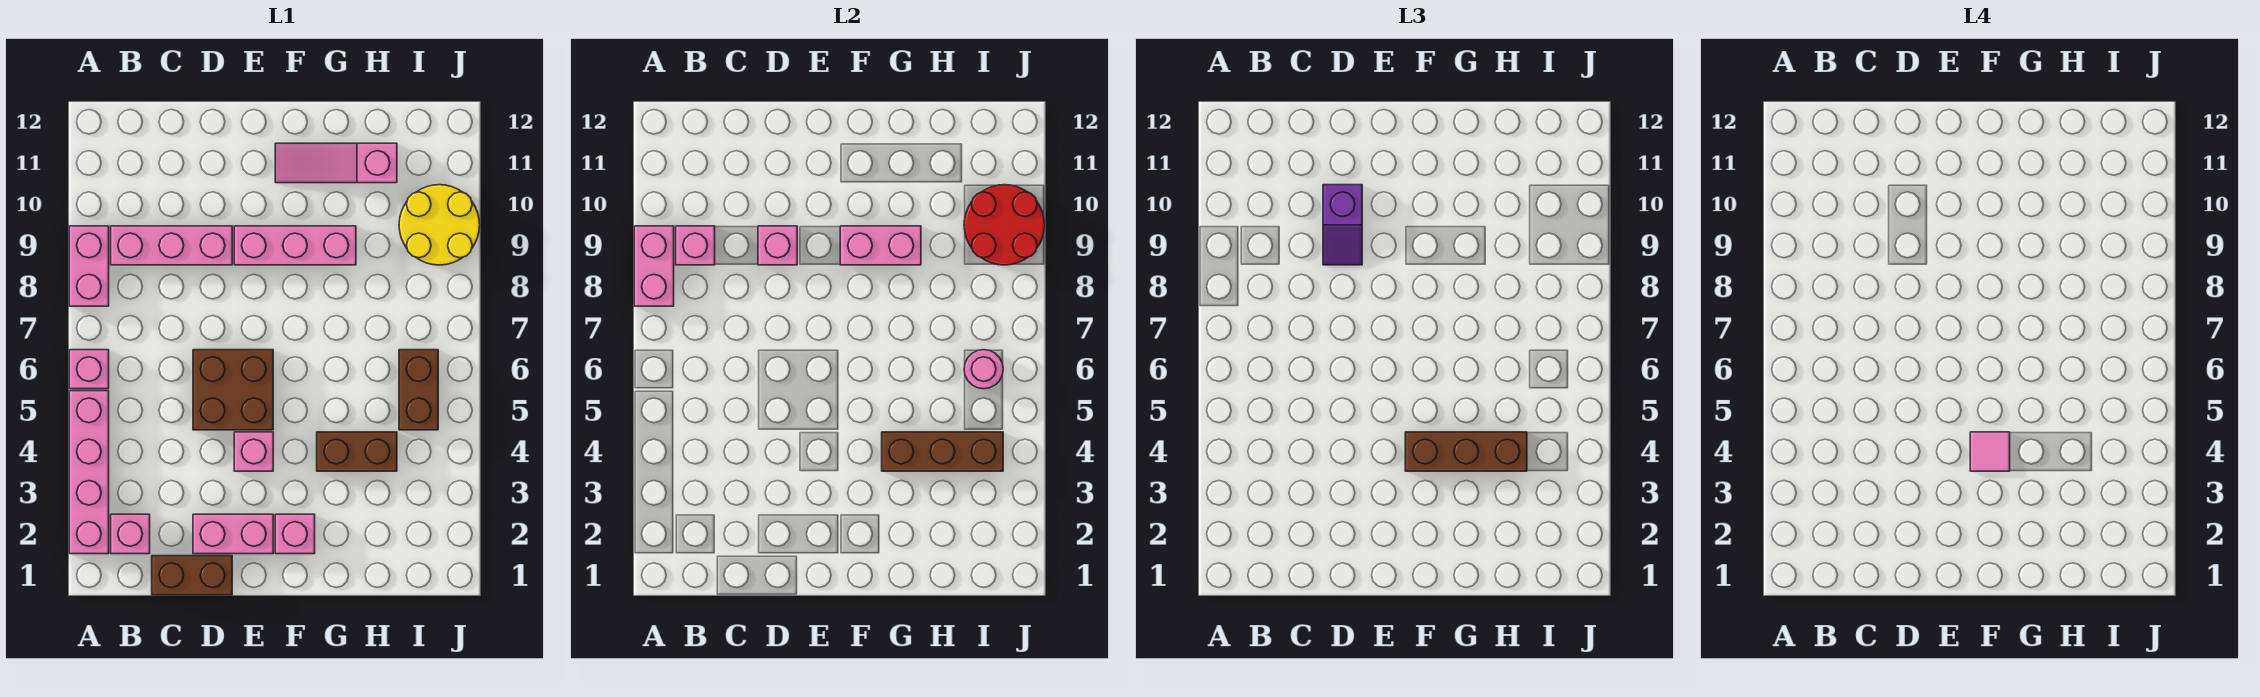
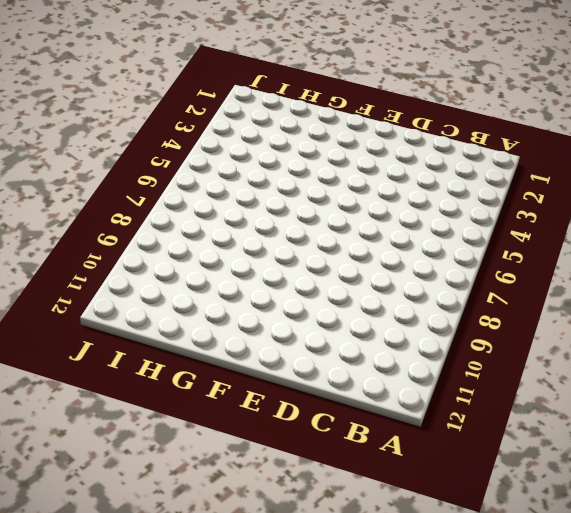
none -> pink brick A2:A5 level 1
none -> pink brick A6 level 1
none -> pink brick A8:A9 level 1

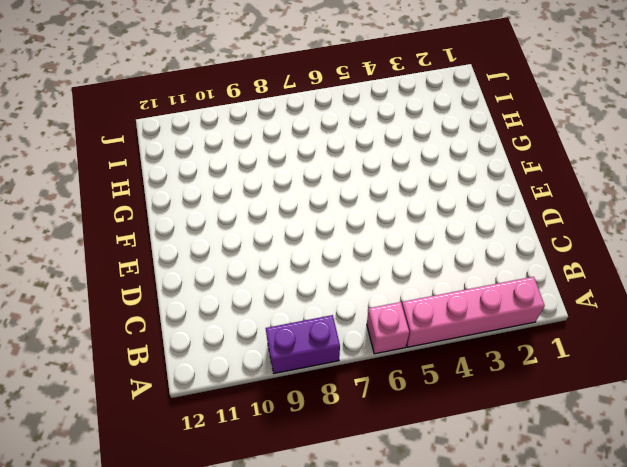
purple brick A8:A9 level 1 -> pink brick A8:A9 level 1
none -> pink brick B2 level 1
none -> pink brick B9:D9 level 1
none -> brown brick C1:D1 level 1

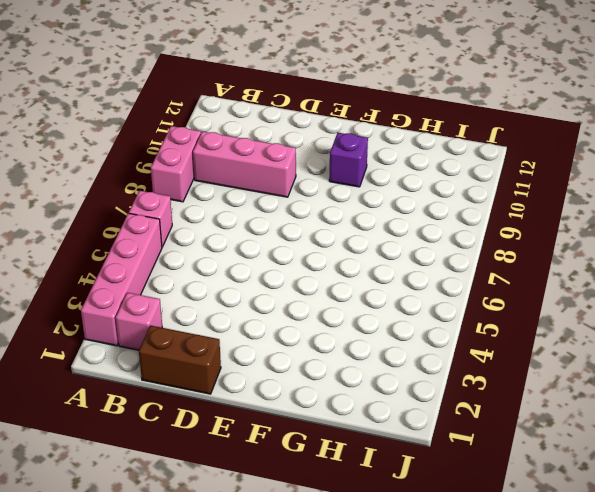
purple brick F10 level 1 -> none
none -> pink brick D2:E2 level 1
none -> brown brick D5:E6 level 1
none -> pink brick E4 level 1

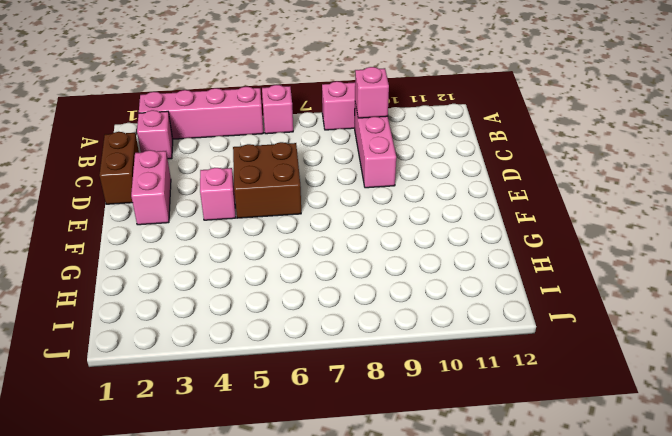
none -> pink brick E9:G9 level 1
none -> pink brick F2 level 1
none -> pink slope F11:H11 level 1 top H

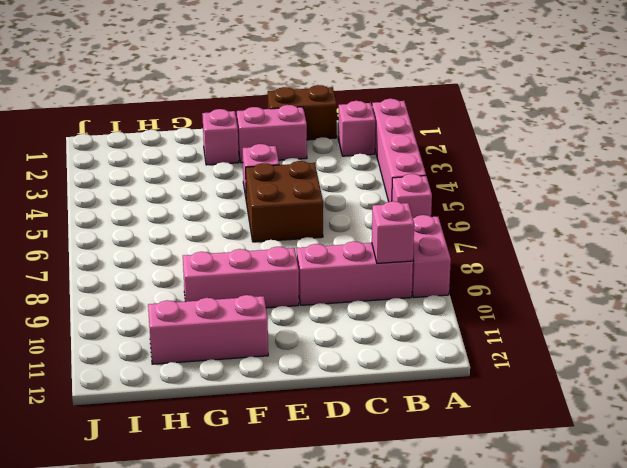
pink brick F11:H11 level 1 -> pink slope F11:H11 level 1 top H
none -> brown brick G4:H4 level 1
none -> brown brick I5:I6 level 1
none -> yellow round brick I9:J10 level 1

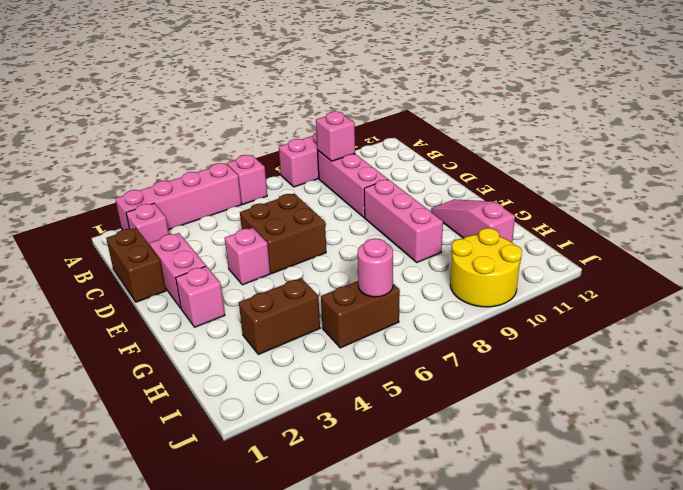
brown brick H3:H4 level 1 -> brown brick G4:H4 level 1
none -> pink brick A8:A9 level 2
none -> pink brick D9 level 2
none -> pink brick F9:G9 level 2

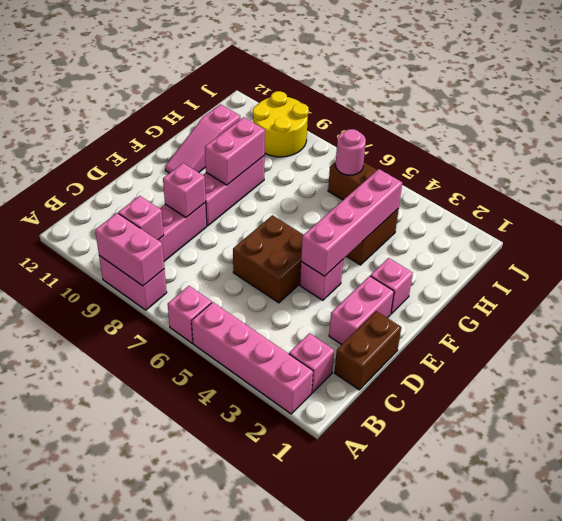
pink brick E4:H4 level 2 -> brown brick G4:I4 level 2
none -> red round brick I9:J10 level 2
none -> purple slope D9:D10 level 3 top 10
none -> brown brick F4:H4 level 3

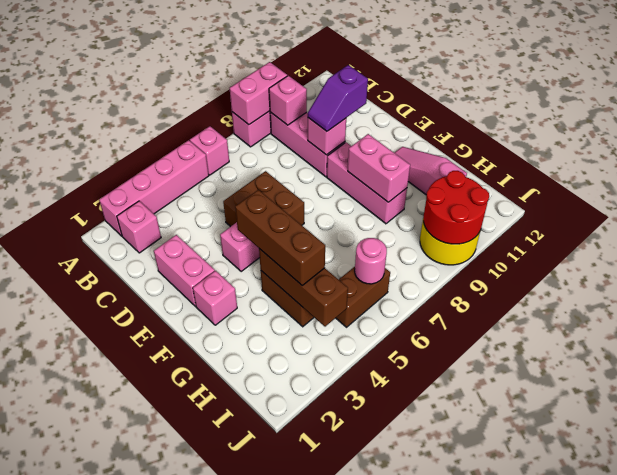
none -> brown brick C1:D1 level 1
none -> pink tile F4 level 4

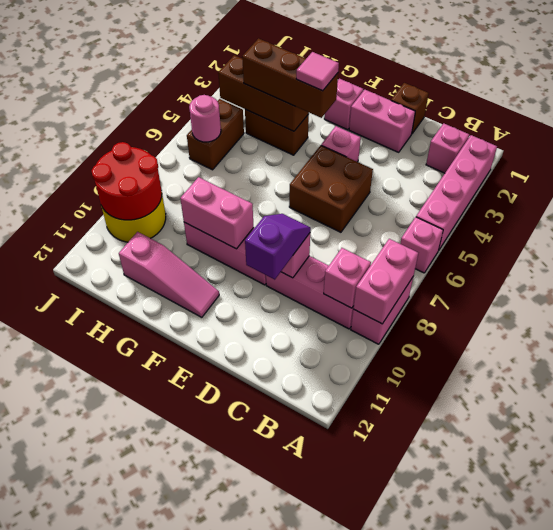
brown brick D1 level 1 -> brown brick C1:D1 level 1

